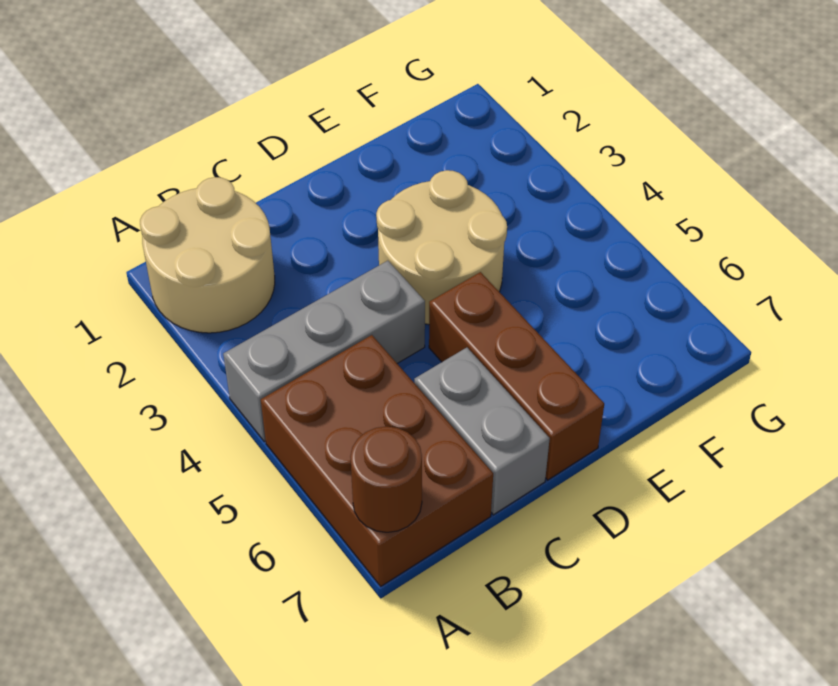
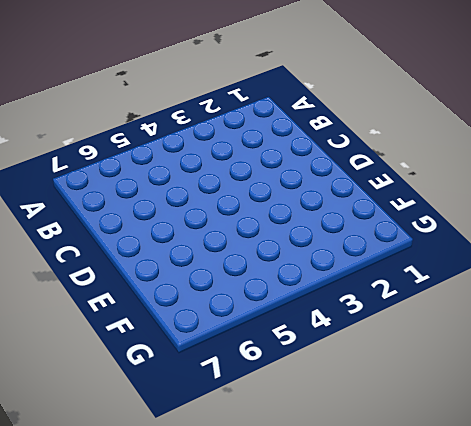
none -> tan round brick A1:B2 level 1
none -> grey brick A4:C4 level 1

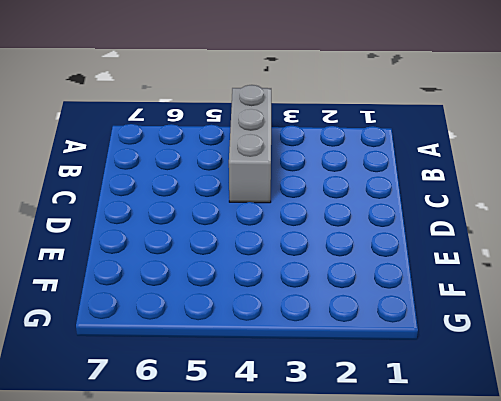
none -> tan round brick A1:B2 level 1
none -> brown brick A5:B7 level 1

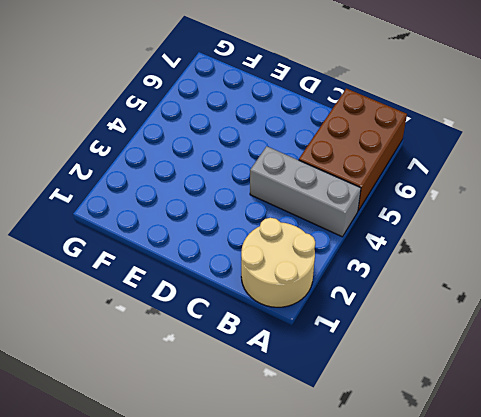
none -> grey brick C6:C7 level 1
none -> tan round brick D3:E4 level 1

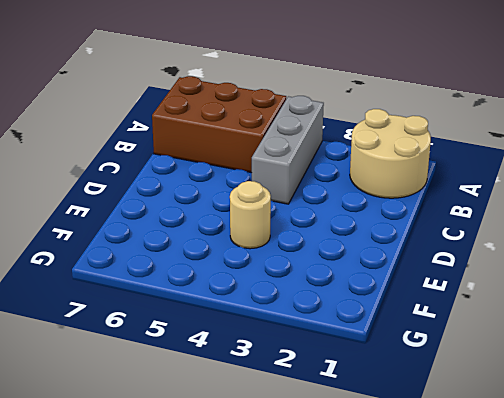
tan round brick E4 level 1 -> tan round brick D3:E4 level 1
none -> grey brick C6:C7 level 1
none -> brown brick D5:D7 level 1

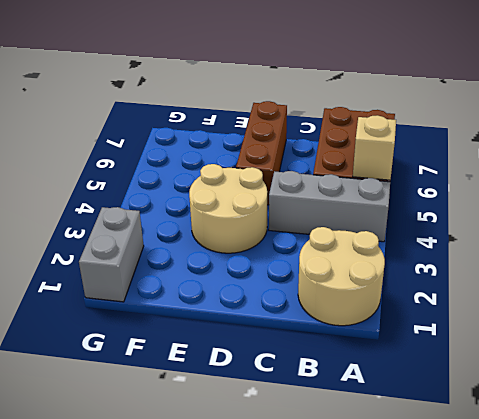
tan brick A5 level 2 -> none
grey brick G1:G2 level 1 -> grey brick C6:C7 level 1
none -> brown round brick A7 level 2

